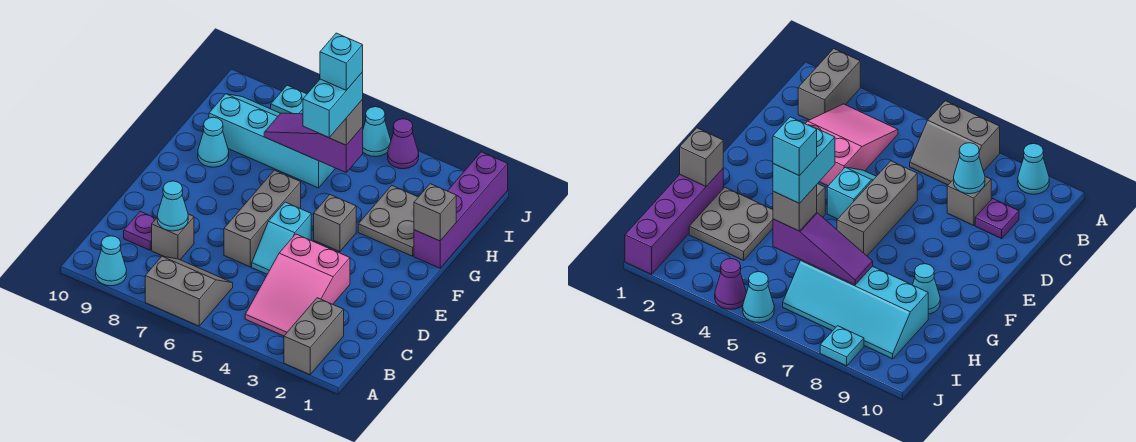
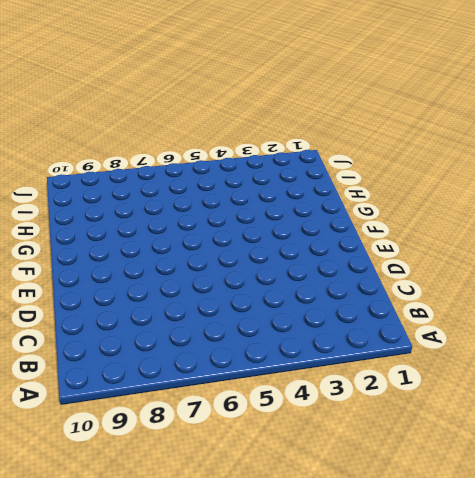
none -> grey brick A2:B2 level 1
none -> grey slope A6:B7 level 1 top A
none -> cyan cone A9 level 1

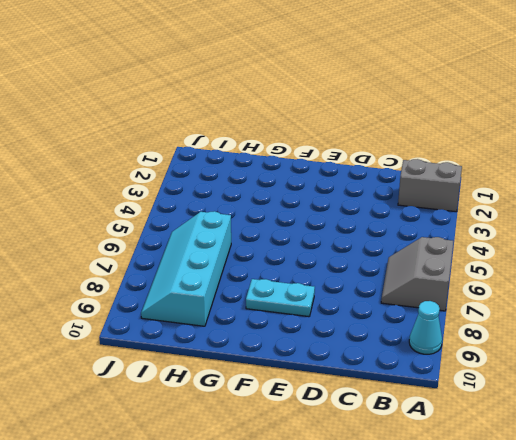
cyan plate E8:F8 level 1 -> none
none -> pink slope B3:D4 level 1 top D
none -> grey brick C8 level 1
none -> purple plate C9 level 1

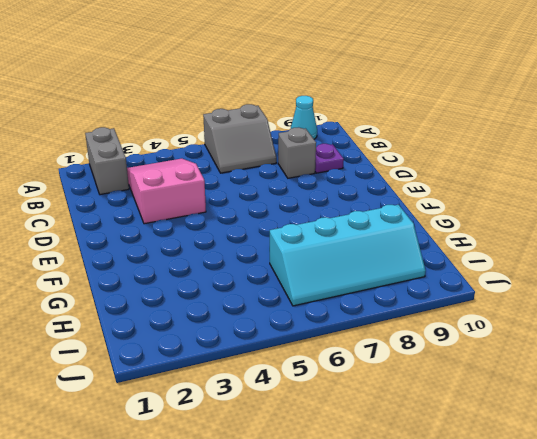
none -> cyan slope D5:E5 level 1 top E
none -> grey brick D6:F6 level 1
none -> grey brick F4 level 1

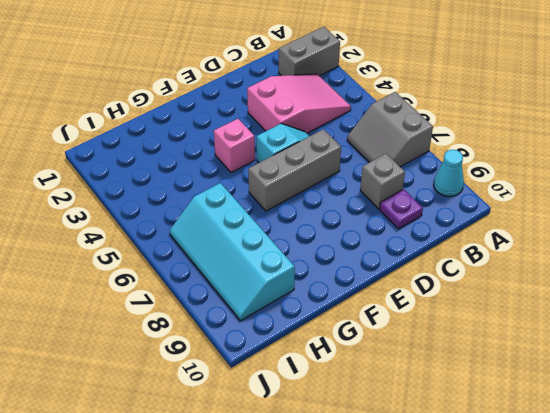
pink brick F4 level 1 -> grey brick F4 level 1
none -> purple brick G1:J1 level 1
none -> grey plate G2:H3 level 1
none -> cyan cone G9 level 1

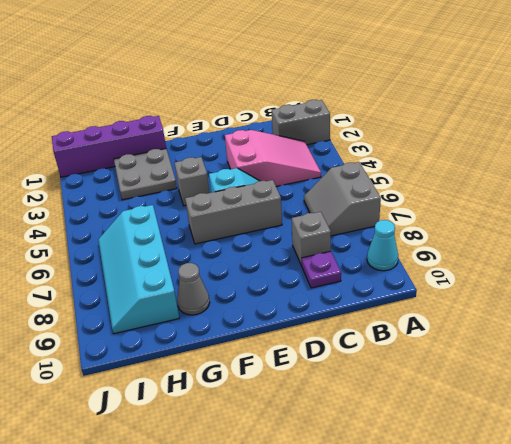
grey cone G9 level 1 -> cyan cone G9 level 1
none -> purple cone J4 level 1
none -> cyan cone J5 level 1
none -> cyan plate J8 level 1

